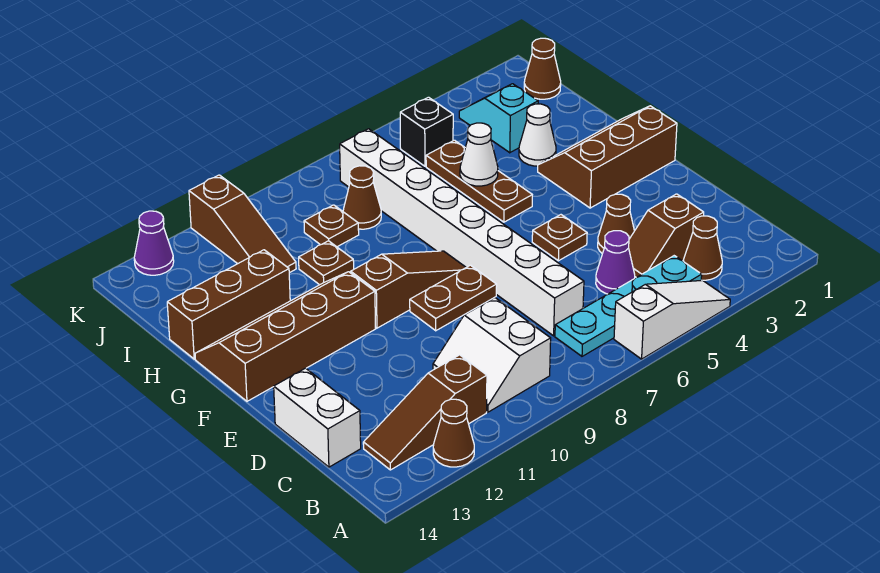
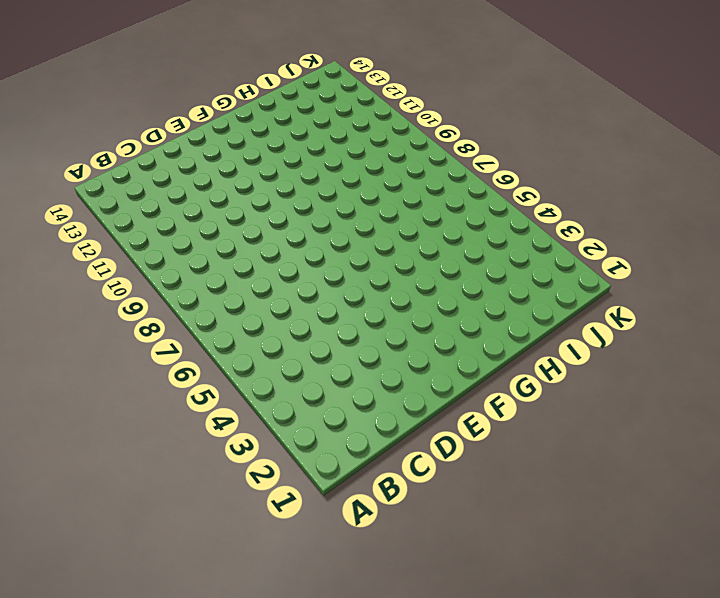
none -> white slope A4:A6 level 1 top 6
none -> brown cone A12 level 1
none -> brown cone B3 level 1

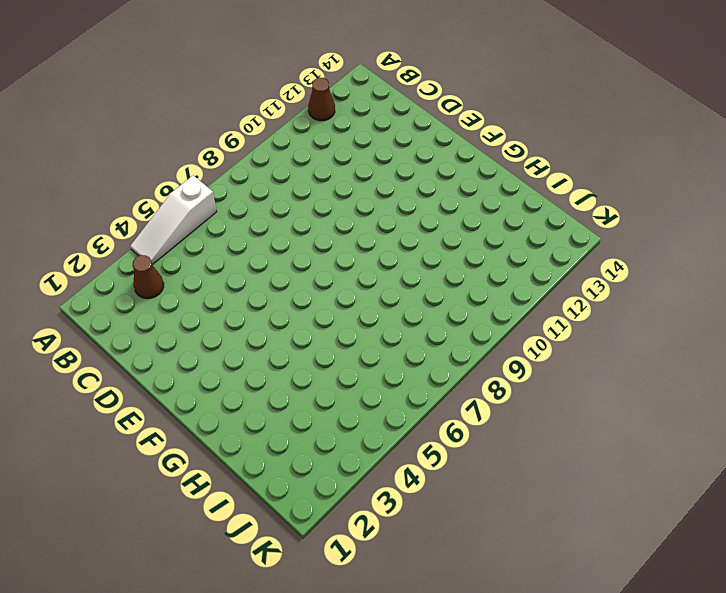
none -> cyan plate B4:B7 level 1
none -> white slope B9:C10 level 1 top 9
none -> brown slope B11:B13 level 1 top 11

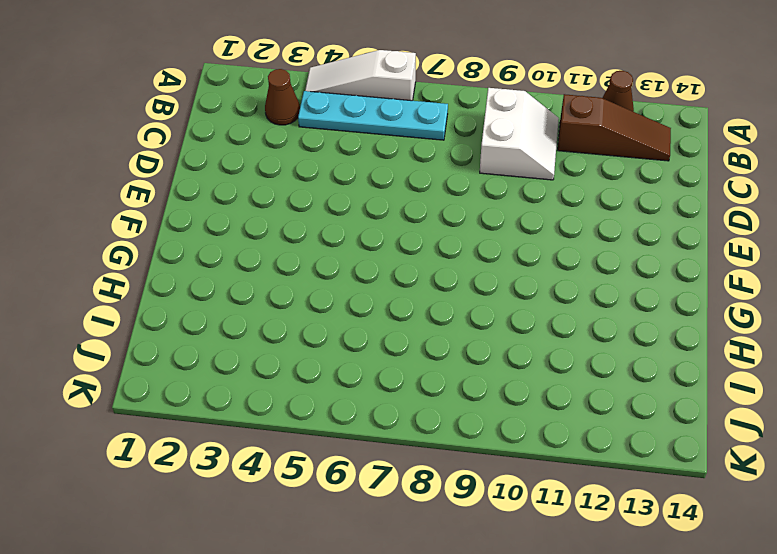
none -> brown slope C3:C4 level 1 top 3
none -> purple cone C5 level 1
none -> white brick C7:J7 level 1

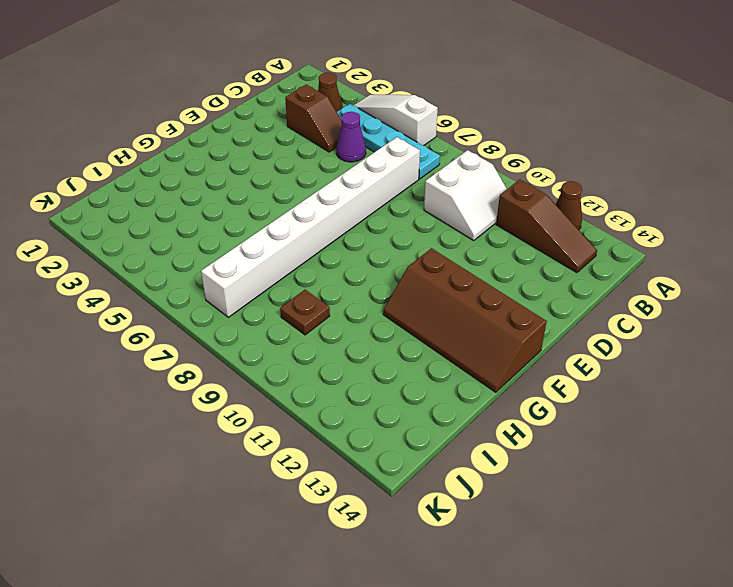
none -> white brick C14:D14 level 1
none -> brown cone D4 level 1
none -> brown plate E5 level 1

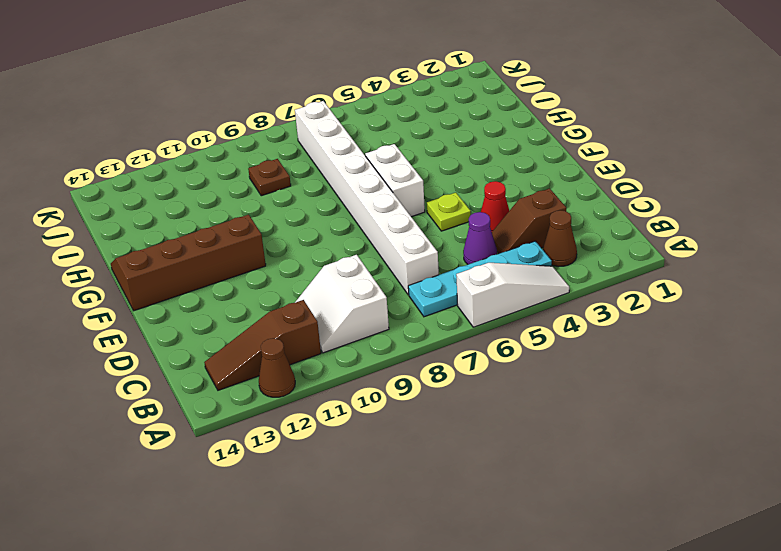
red cone D4 level 1 -> brown cone D4 level 1
lime plate E5 level 1 -> brown plate E5 level 1
white brick F6:G6 level 1 -> white brick C14:D14 level 1
none -> brown plate E8:E9 level 1
none -> brown slope F1:G3 level 1 top F
none -> brown slope F8:F10 level 1 top 10

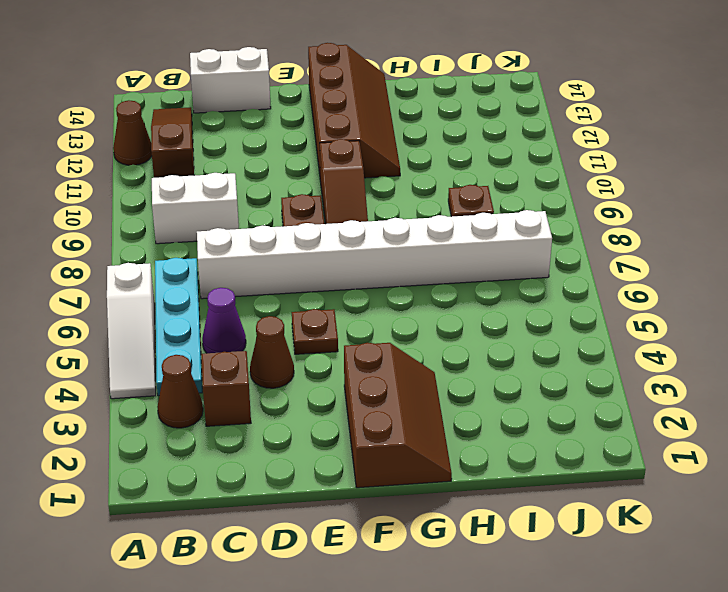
none -> brown plate G5:I5 level 1
none -> white cone H3 level 1
none -> brown plate H10 level 1

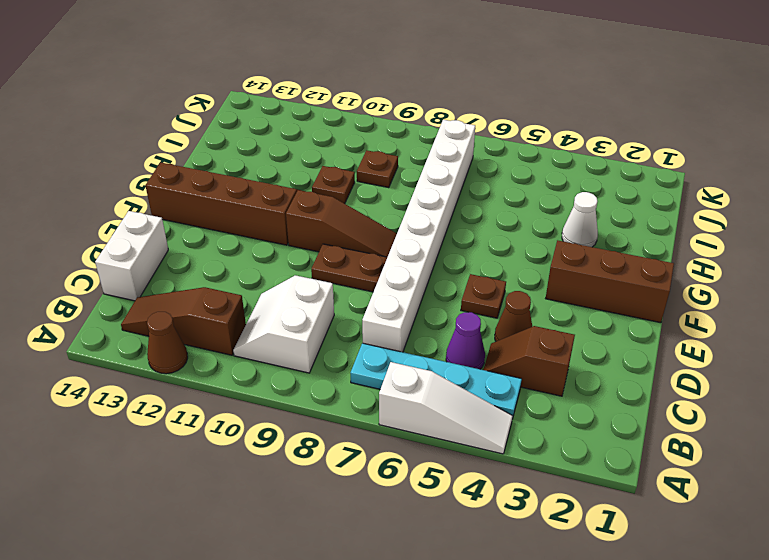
none -> brown cone B3 level 1
none -> brown plate G5:I5 level 1
none -> brown brick H12:H14 level 1

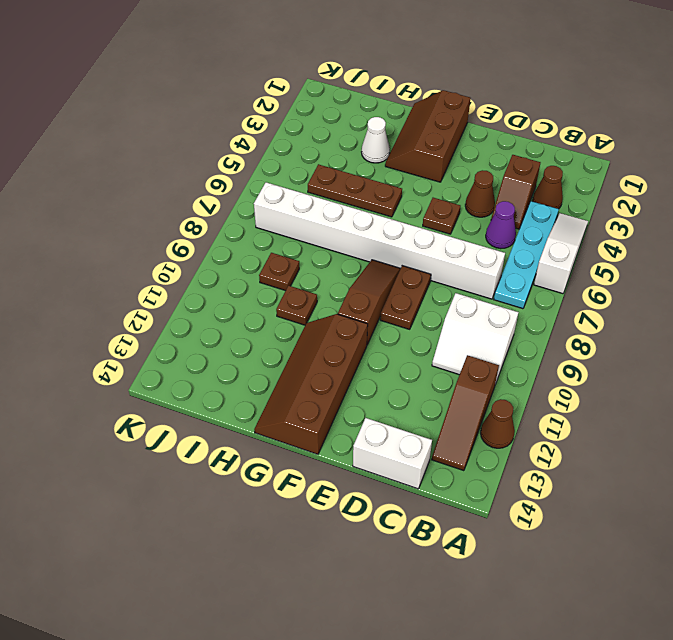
none -> brown brick H12:H14 level 1
none -> cyan slope I3:J3 level 1 top I
none -> brown cone I8 level 1

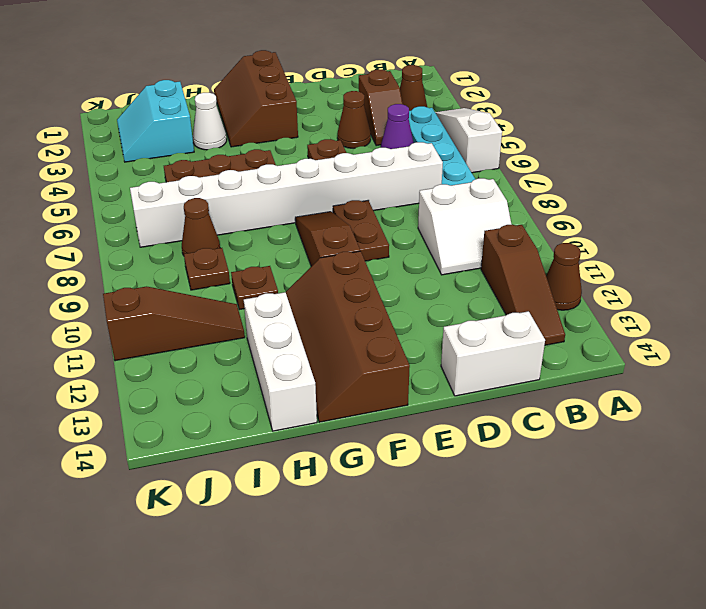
white brick H12:H14 level 1 -> brown brick H12:H14 level 1
cyan slope I2:J3 level 1 top I -> cyan slope I3:J3 level 1 top I
none -> brown cone J1 level 1
none -> black brick J5 level 1
none -> purple cone K13 level 1

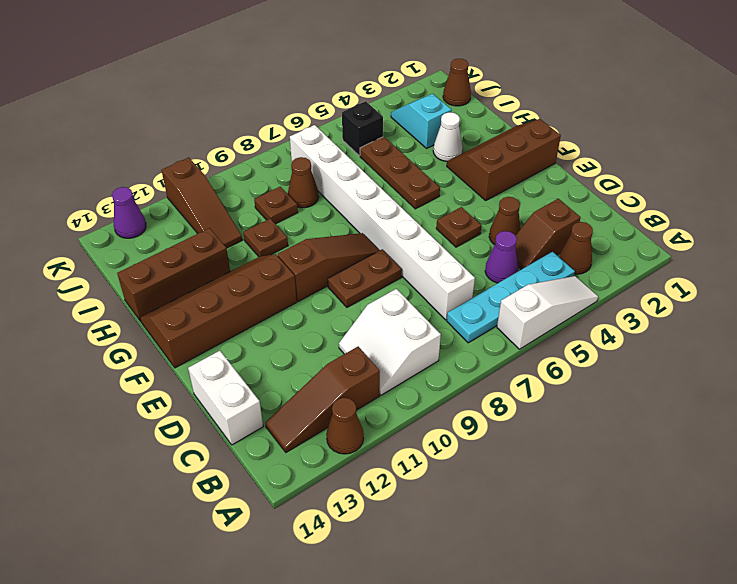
none -> white cone H5 level 2

